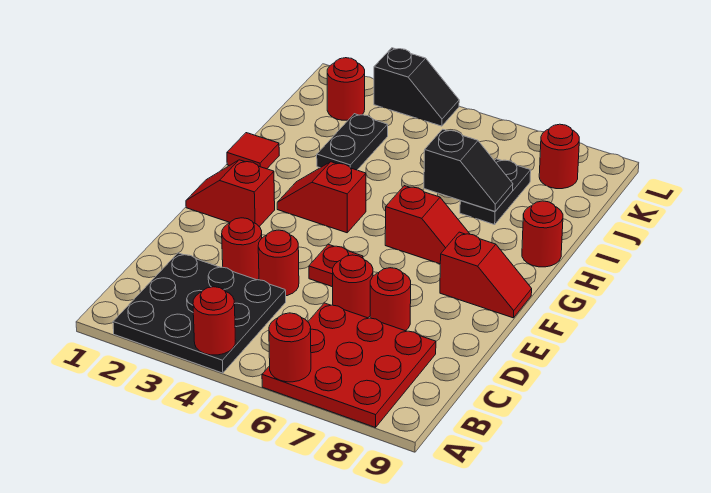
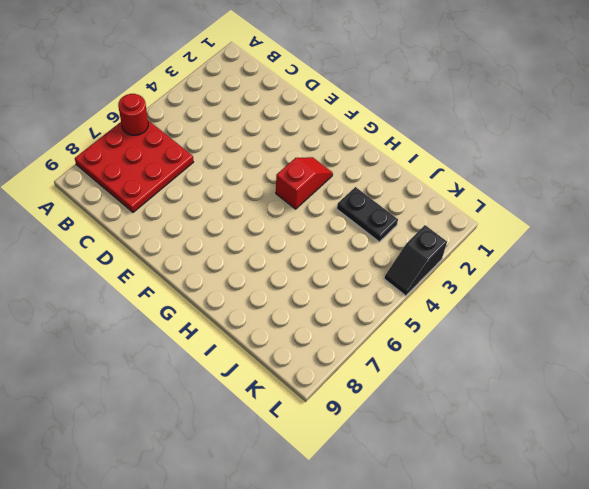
none -> black plate A2:C4 level 1
none -> red round brick D3 level 1
none -> red round brick D4 level 1

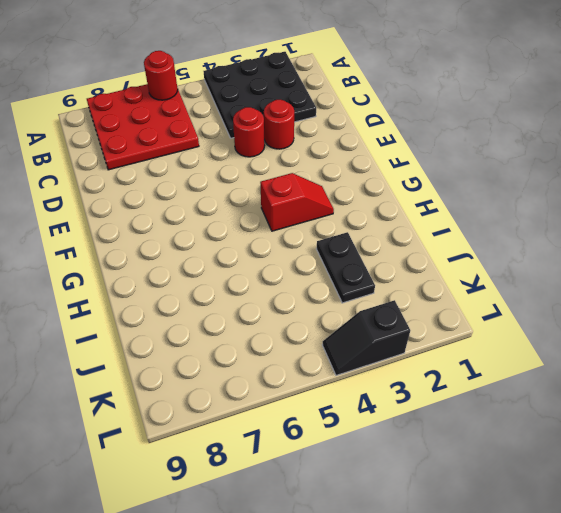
none -> red round brick D6 level 1
none -> red round brick D7 level 1
none -> red plate E5 level 1

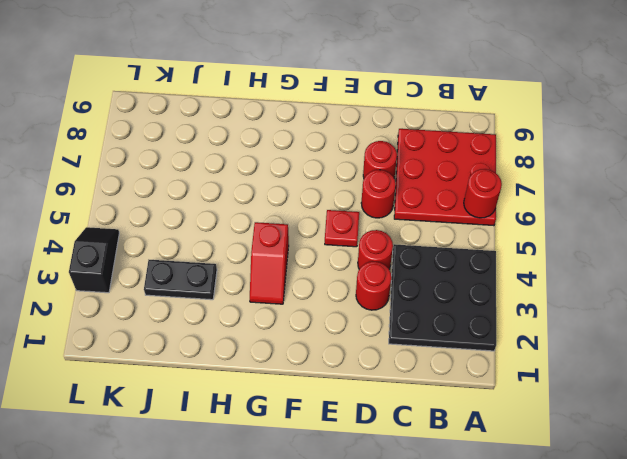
none -> red slope F1:F2 level 1 top 2
none -> red slope F8:F9 level 1 top 8
none -> red slope G6:G7 level 1 top 6

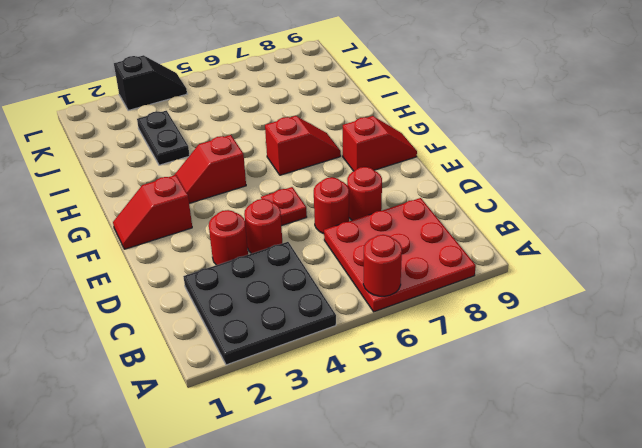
none -> red tile H1 level 1
none -> red round brick H9 level 1
none -> black plate I7:J7 level 1

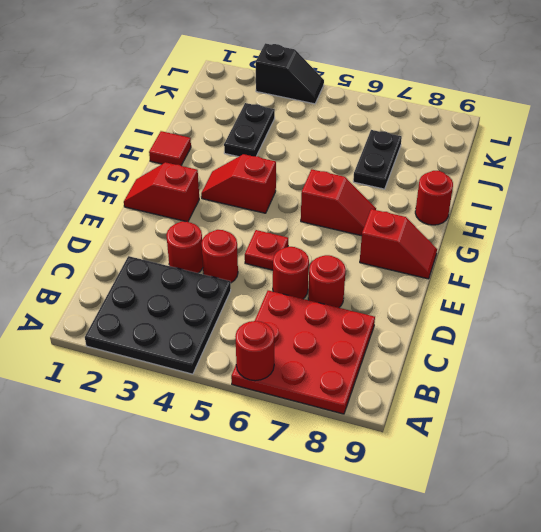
none -> red round brick K2 level 1
none -> red round brick K8 level 1
none -> red round brick A4 level 2

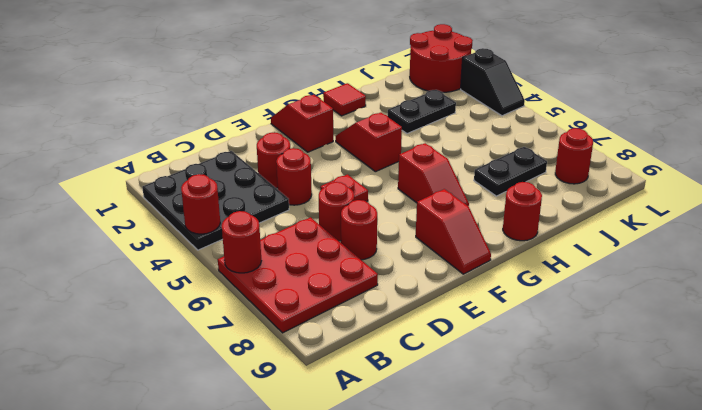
red round brick K1:L2 level 1 -> red round brick K2 level 1
none -> black slope I6:I7 level 2 top 6

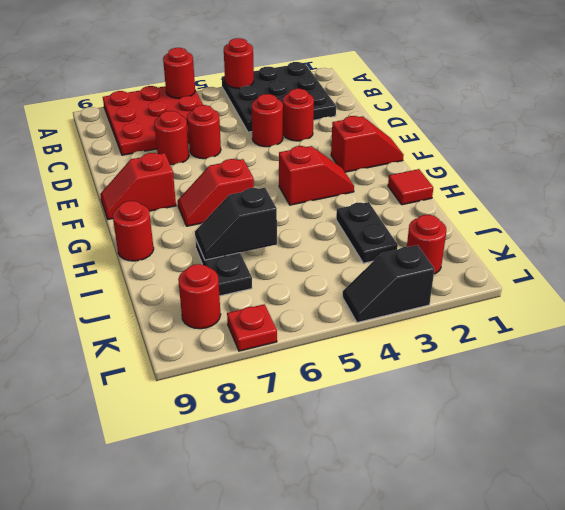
red plate L7 level 1 -> red plate E5 level 1

